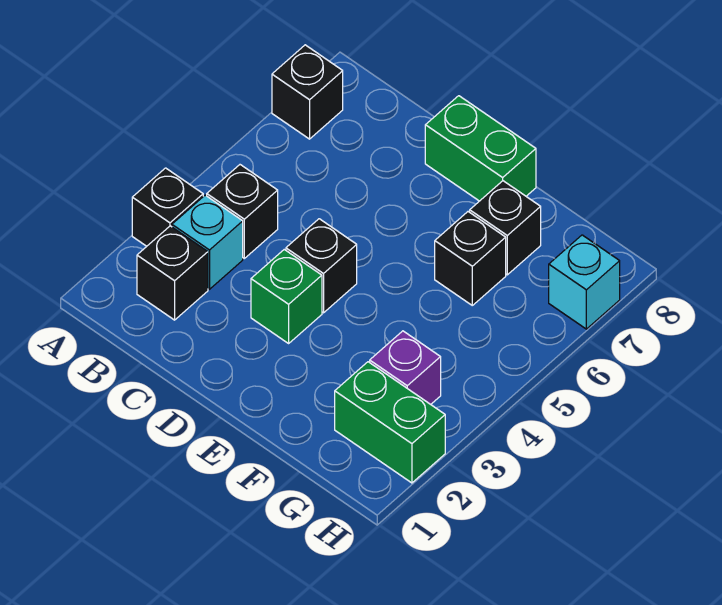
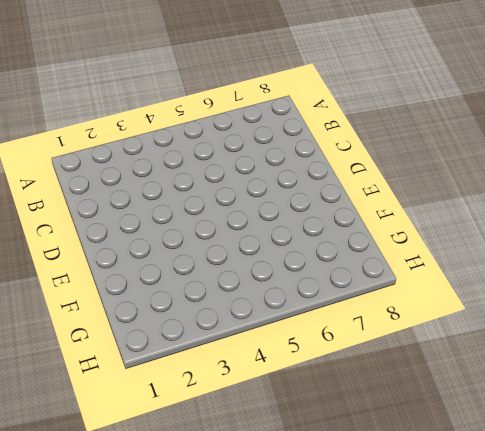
none -> black brick A3 level 1
none -> black brick A7 level 1
none -> black brick B2 level 1

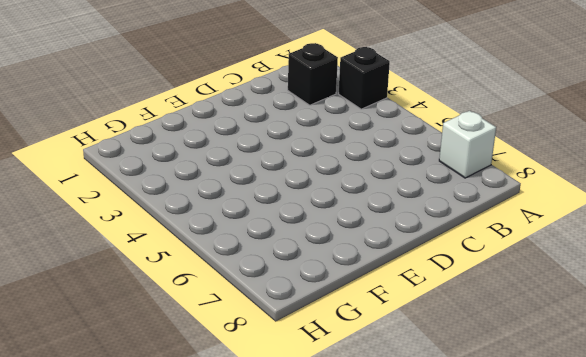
white brick A7 level 1 -> black brick A7 level 1
none -> cyan brick B3 level 1
none -> black brick B4 level 1
none -> green brick D3 level 1

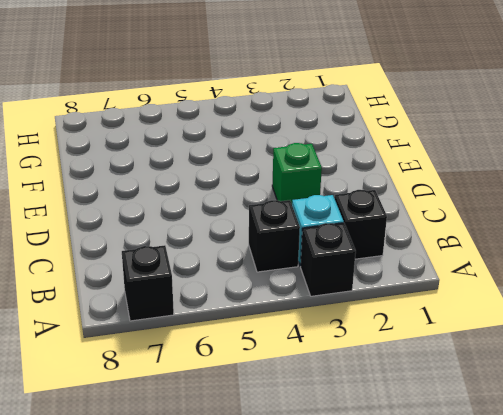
none -> black brick D4 level 1
none -> green brick D8:E8 level 1
none -> black brick F6 level 1

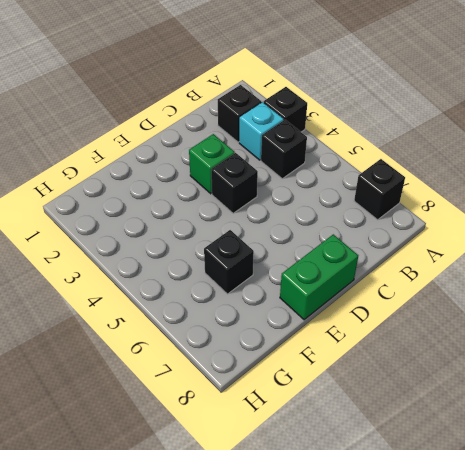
none -> black brick F7 level 1
none -> green brick G2:H2 level 1
none -> purple brick G3 level 1

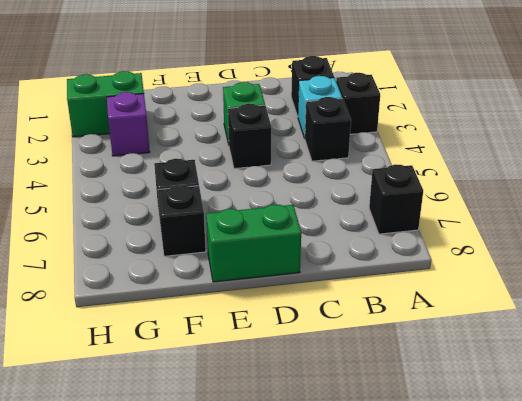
none -> cyan brick H7 level 1

